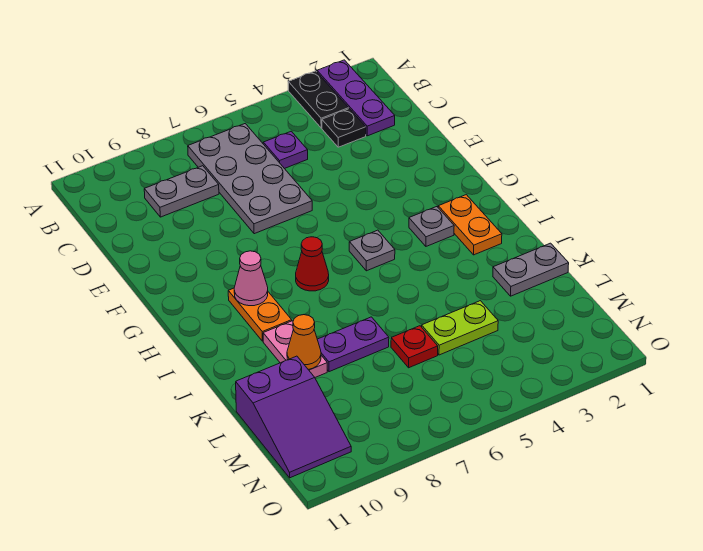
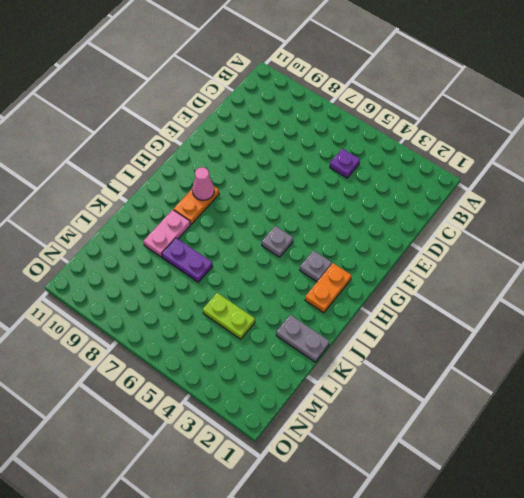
none -> purple plate A2:C2 level 1
none -> black plate A3:B3 level 1
none -> grey plate B6:E7 level 1

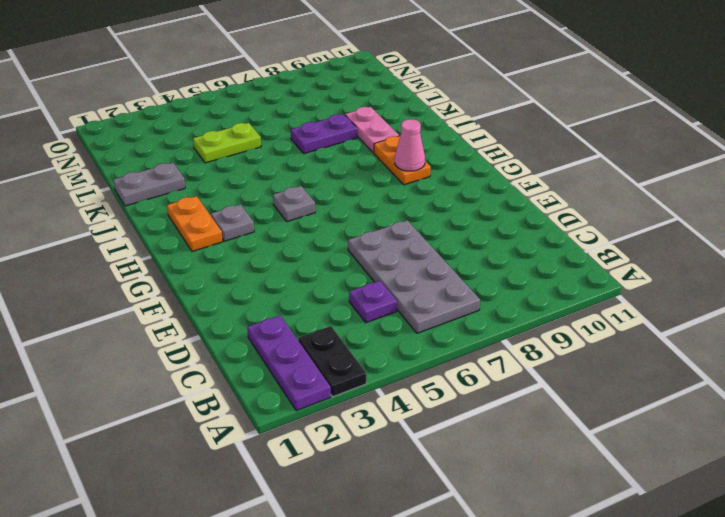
none -> black plate C3 level 1
none -> grey plate C8:C9 level 1
none -> red cone H7 level 1

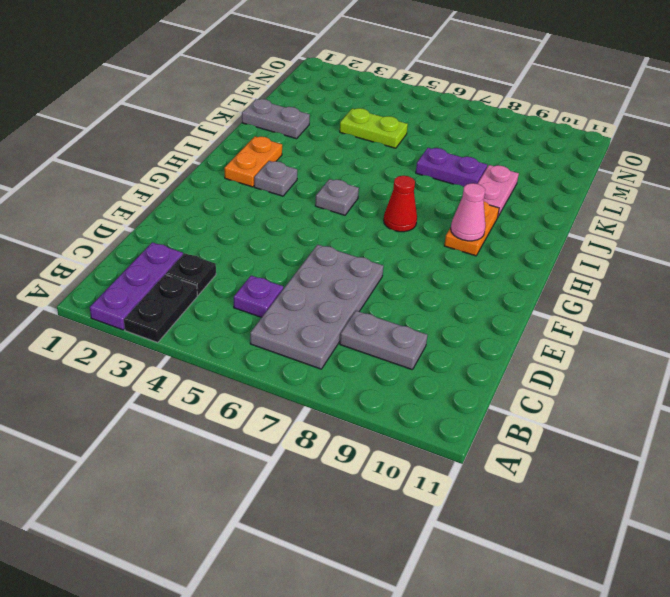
none -> red plate L6 level 1
none -> purple slope L10:N11 level 1 top L
none -> orange cone K9 level 2

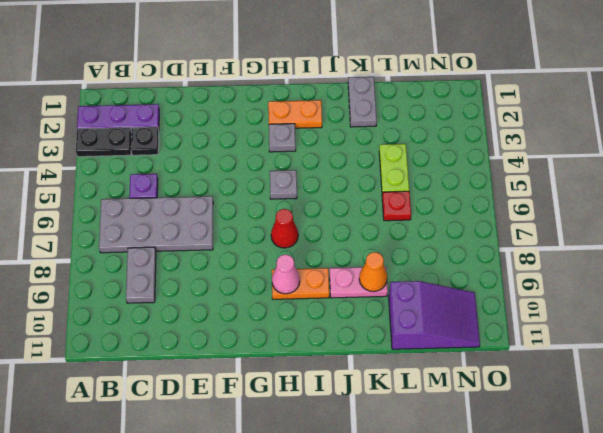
none -> purple plate K7:K8 level 1

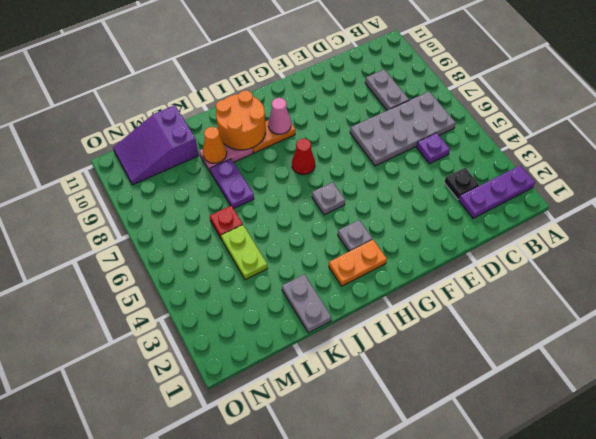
orange round brick I9:J10 level 2 -> none
none -> black plate A3:B3 level 1

